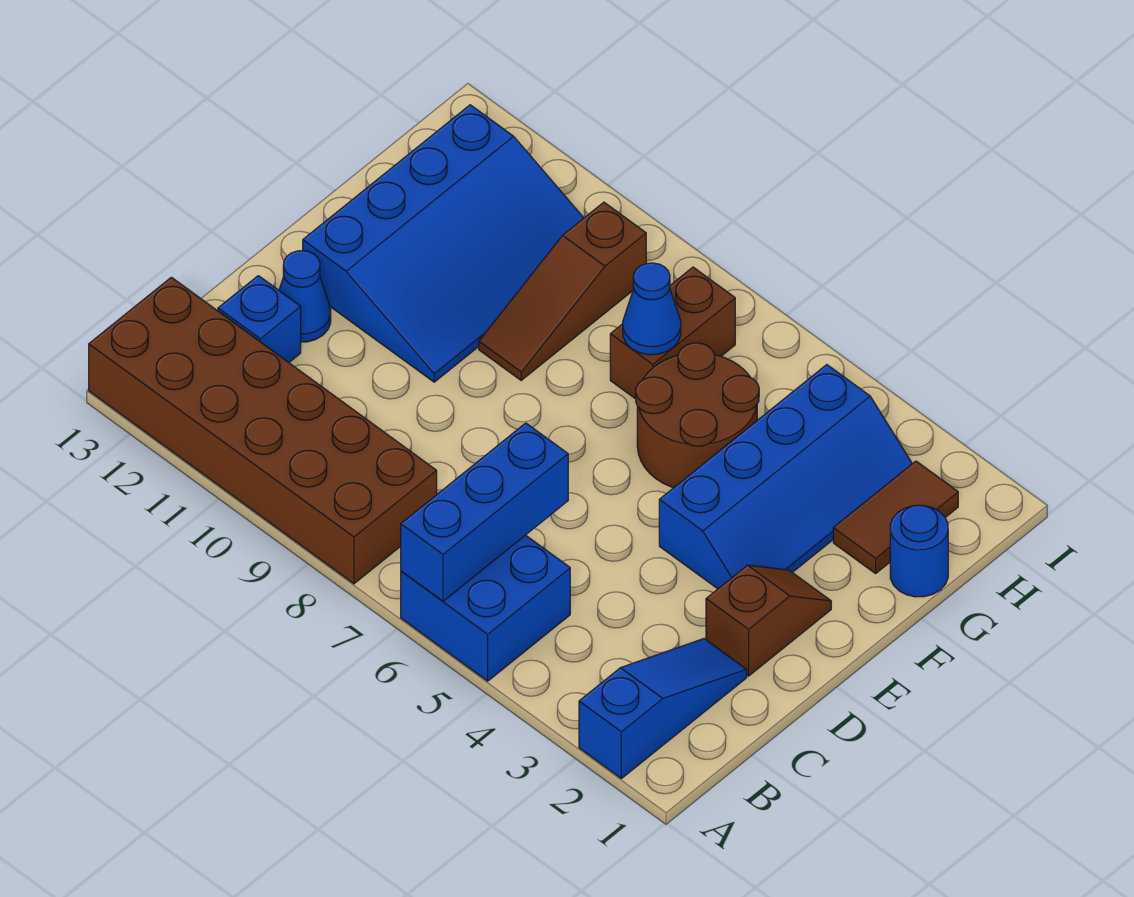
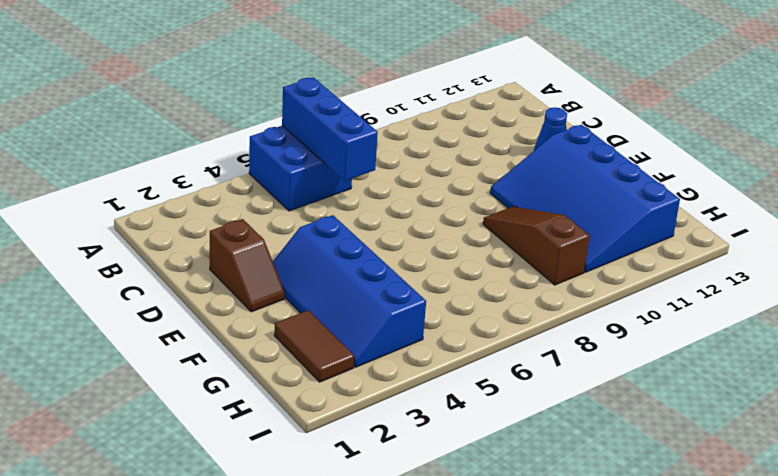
none -> blue slope A2:C2 level 1 top A
none -> brown brick A8:B13 level 1
none -> blue brick C12 level 1

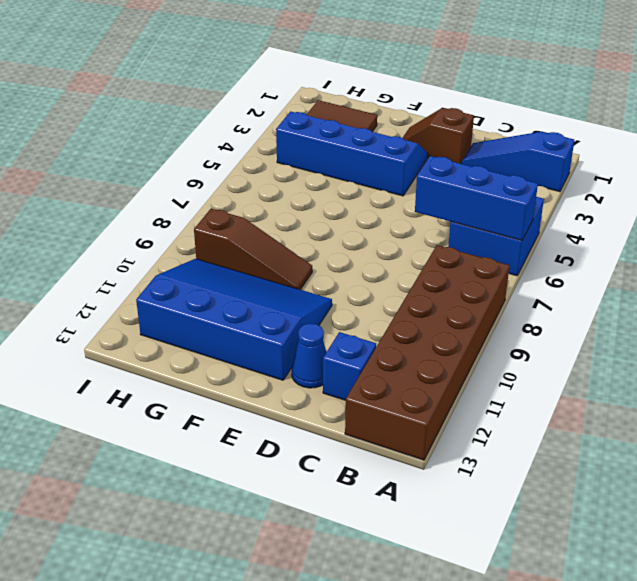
none -> brown round brick F5:G6 level 1
none -> blue round brick G1 level 1
none -> brown brick G7:H7 level 1

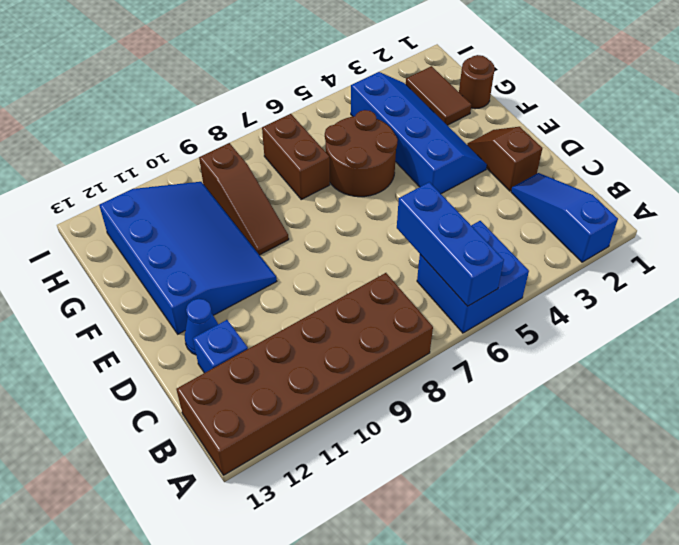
brown round brick G1 level 1 -> blue round brick G1 level 1
none -> blue cone G7 level 2

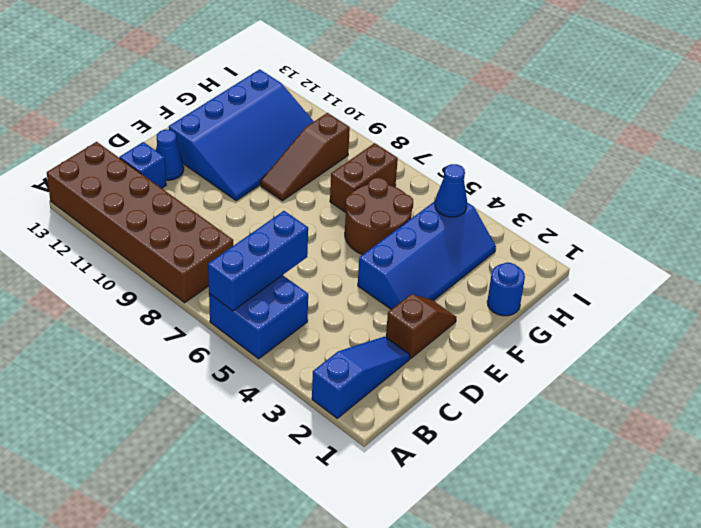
blue cone H4 level 2 -> blue cone G7 level 2
none -> brown tile G2:H2 level 1

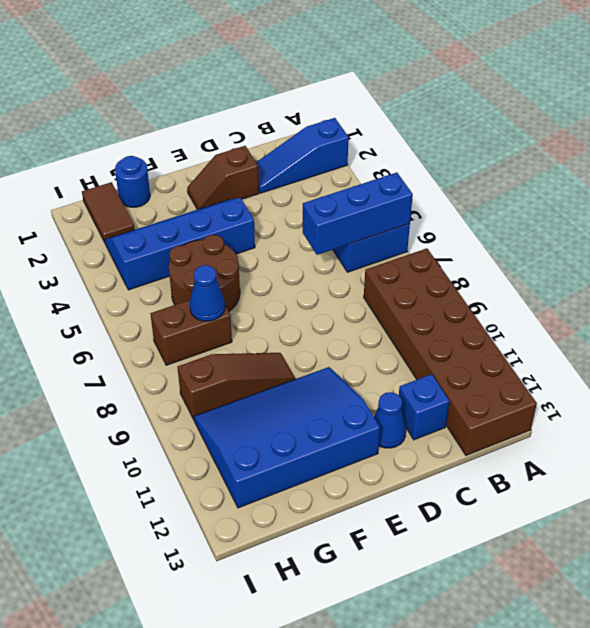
brown tile H1:H2 level 1 -> brown tile G2:H2 level 1

